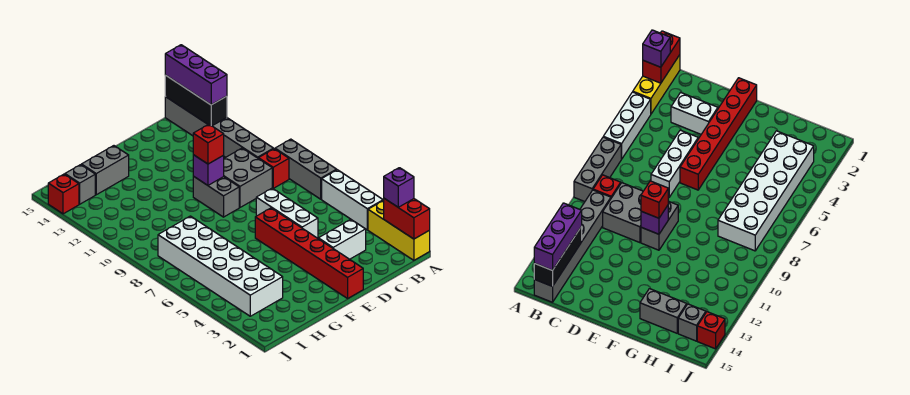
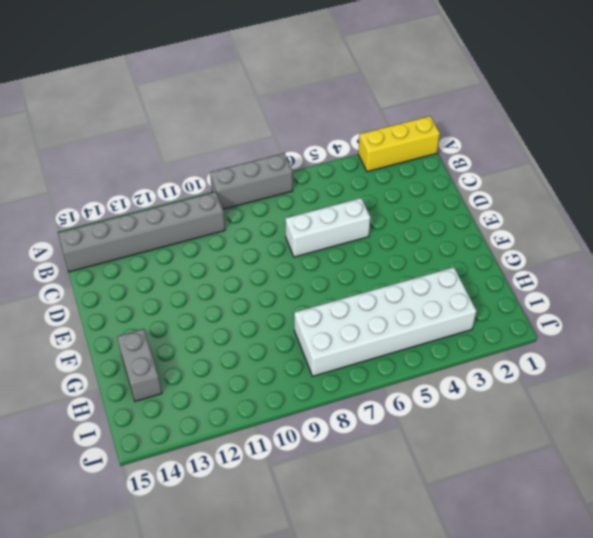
none -> white brick A4:A6 level 1
none -> red brick B9 level 1
none -> white brick C3:D3 level 1

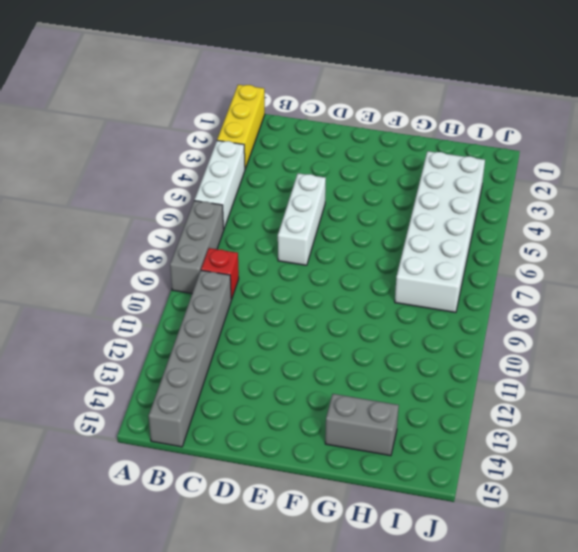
none -> white brick C3:D3 level 1
none -> grey brick C9:D10 level 1
none -> red brick E1:E6 level 1

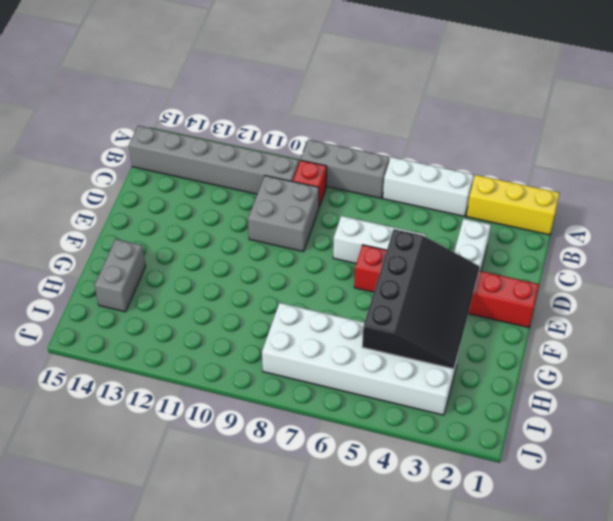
black slope E3:H5 level 2 top 5 -> none
none -> grey brick E9:E10 level 1
none -> grey brick I14 level 1
none -> red brick J14 level 1

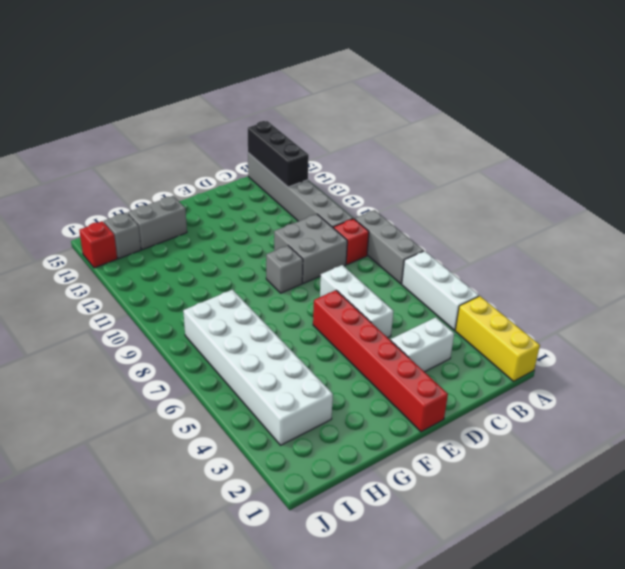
grey brick E9 level 1 -> grey brick E9:E10 level 1
none -> red brick A1:A2 level 2
none -> purple brick E10 level 2
none -> purple brick A2 level 3

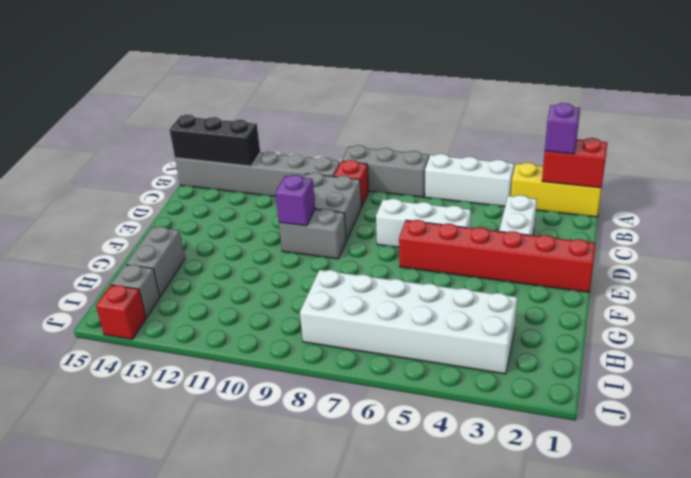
none -> purple brick B13:B15 level 3
none -> red brick E10 level 3

